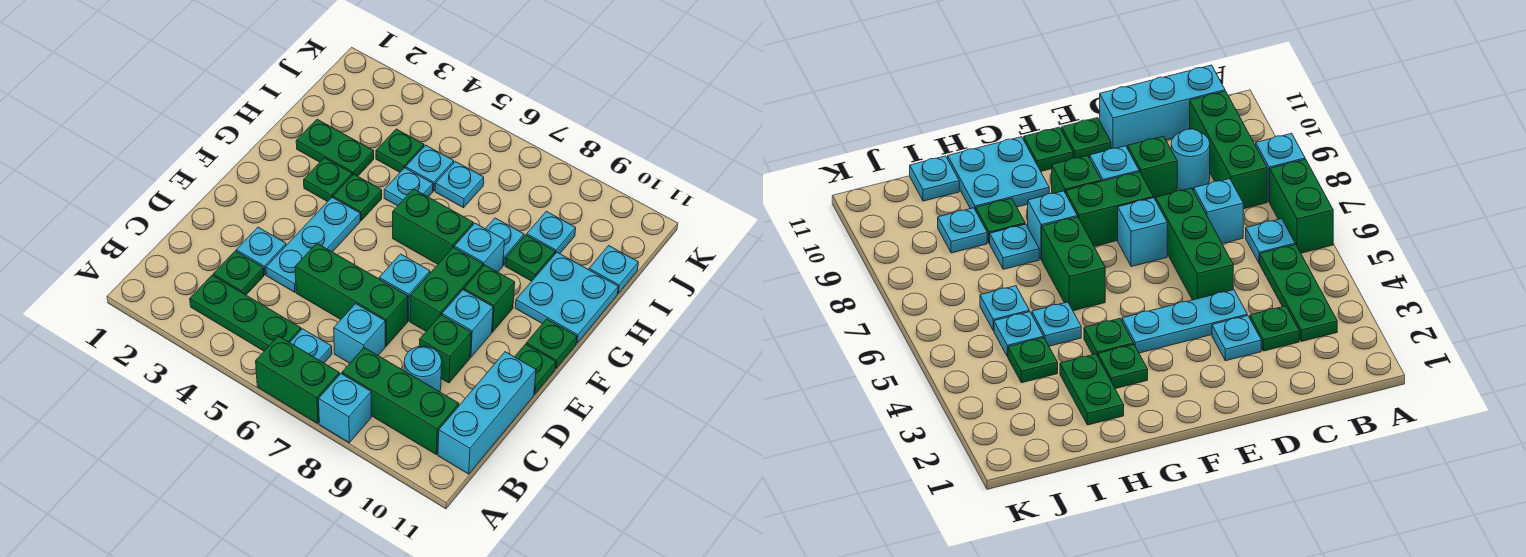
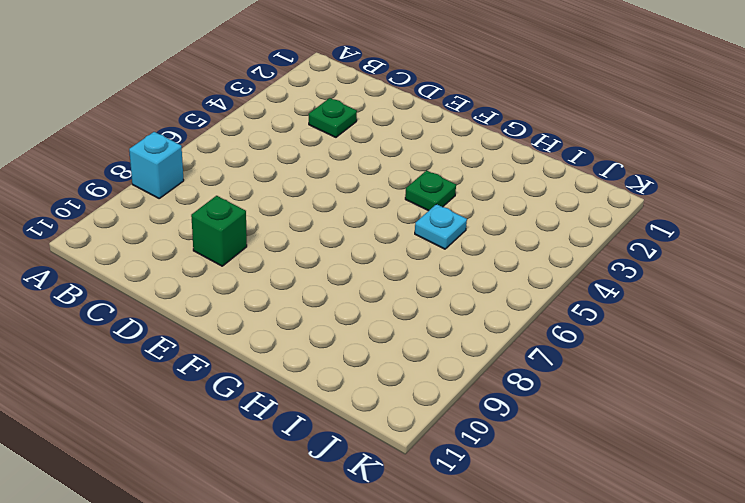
none -> green brick A6:A7 level 1
none -> green plate B3:B5 level 1
none -> cyan plate B6 level 1
none -> green brick B8:B10 level 1

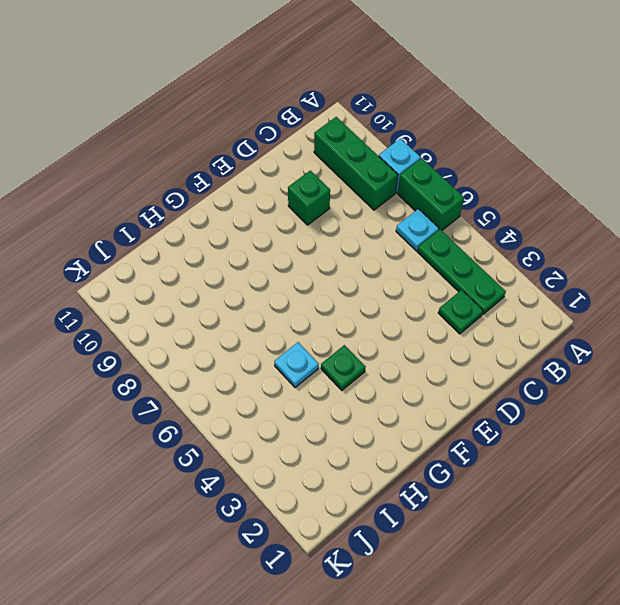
none -> cyan brick B11:D11 level 1
none -> cyan brick C7 level 1
none -> cyan round brick C9 level 1
none -> cyan plate D3 level 1

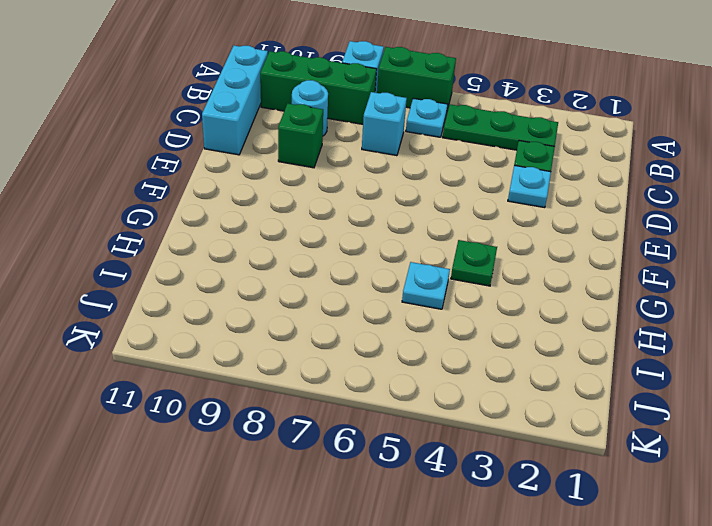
none -> cyan plate D4:F4 level 1
none -> green brick D5:D7 level 1
none -> cyan brick E7 level 1
none -> green brick E8:F8 level 1

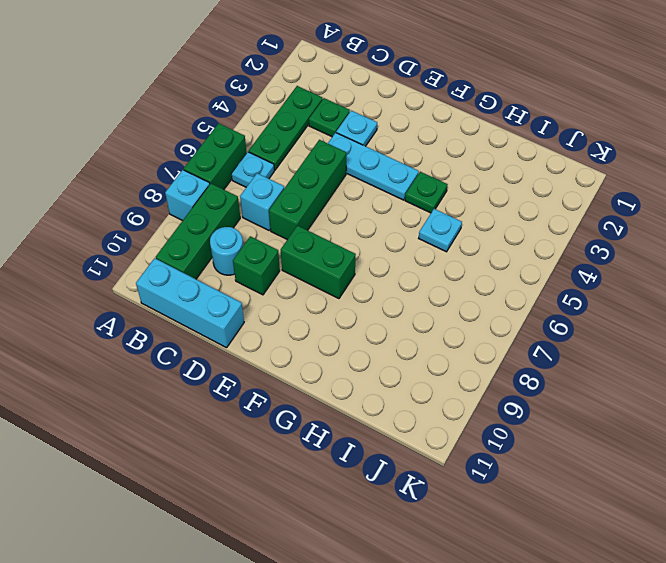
none -> cyan brick E7 level 1
none -> cyan brick E9 level 1
none -> green plate E11 level 1
none -> green brick F9 level 1

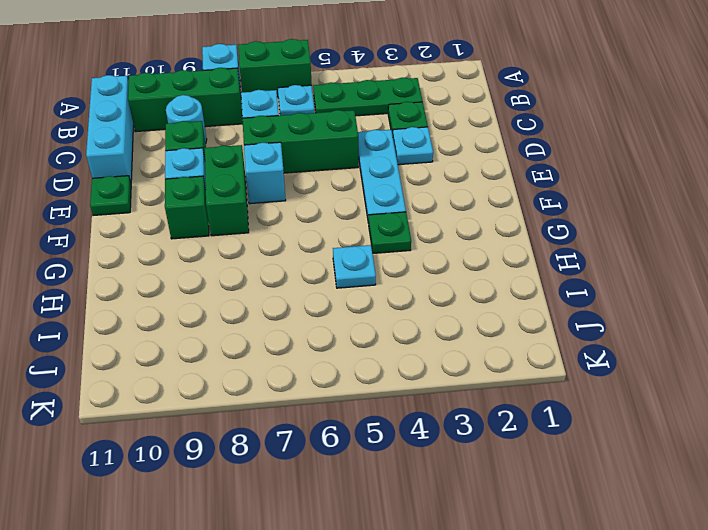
none -> green plate F11 level 1
none -> green plate G3 level 1
none -> green brick G6:G7 level 1
none -> cyan brick G8 level 1

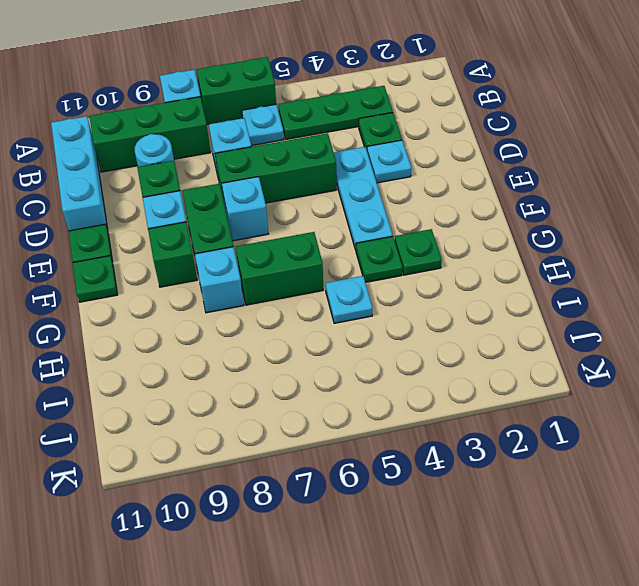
none -> cyan plate G10:H11 level 1
none -> green plate H2:H3 level 1
none -> cyan plate H8 level 1
none -> green plate H9 level 1

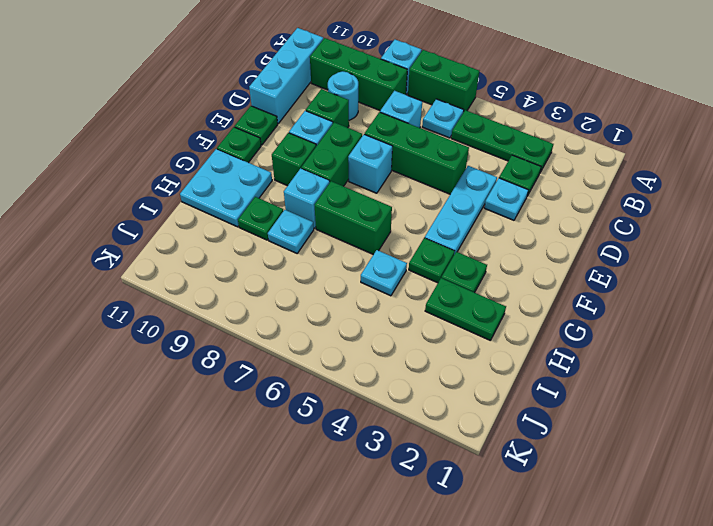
none -> green plate I4 level 1
none -> cyan plate I5 level 1
none -> cyan plate I6 level 1
none -> cyan plate I9 level 1

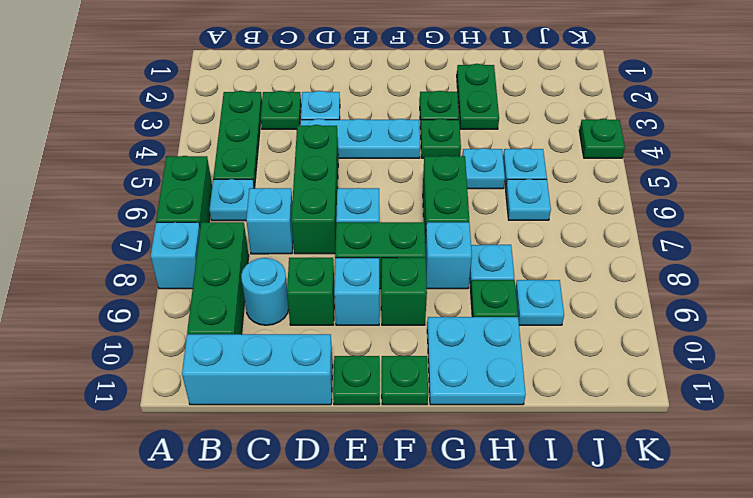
green plate K4 level 1 -> green plate I4 level 1
none -> cyan plate I11 level 1

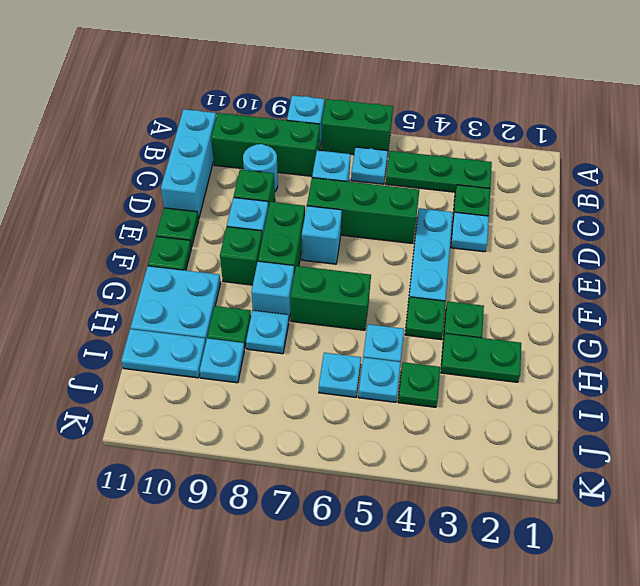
cyan plate I10:I11 level 1 -> cyan plate I11 level 1

